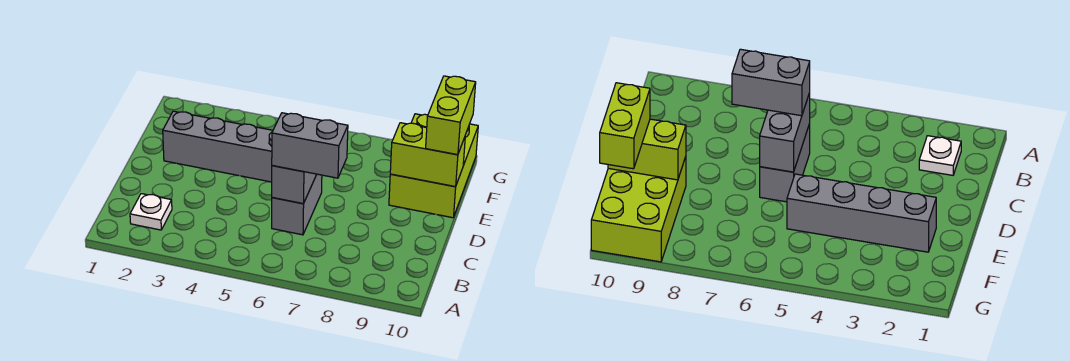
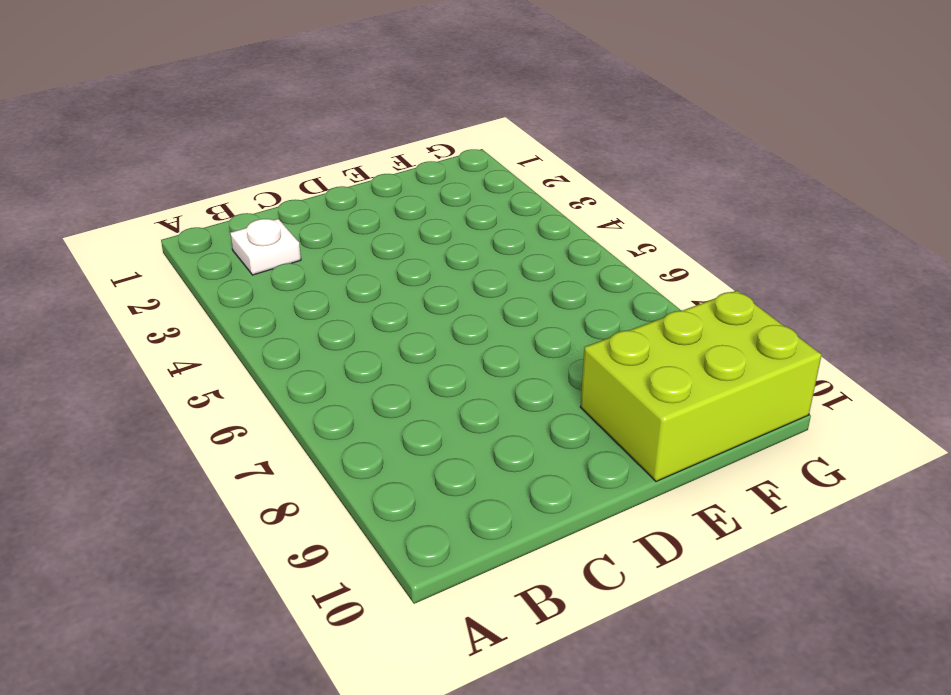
none -> grey brick C6:D6 level 1
none -> grey brick E2:E5 level 1

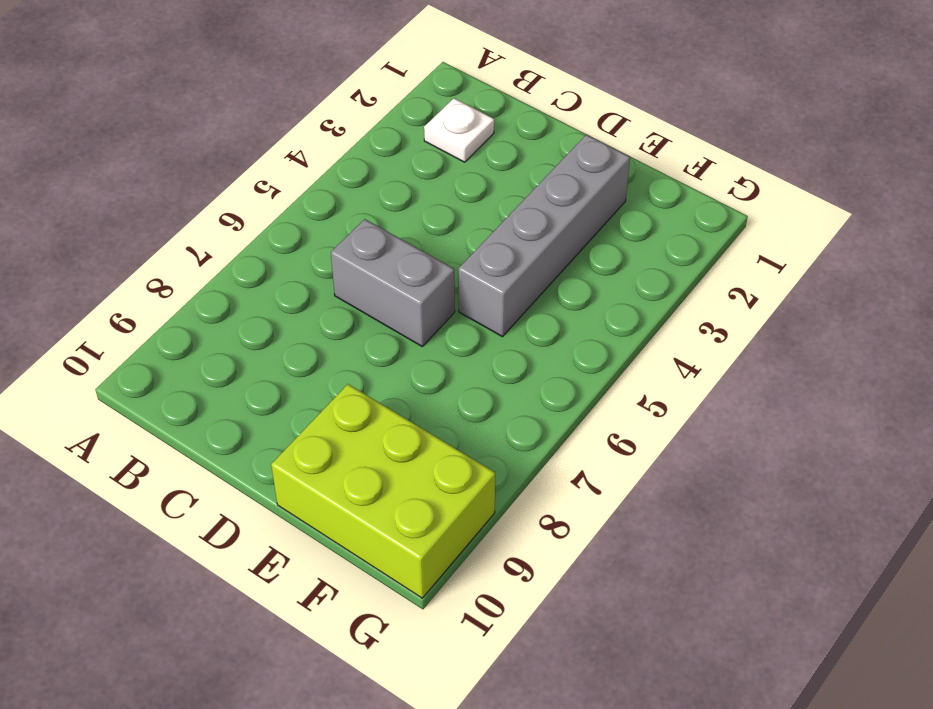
none -> grey brick C6:D6 level 2
none -> lime brick E9:E10 level 2

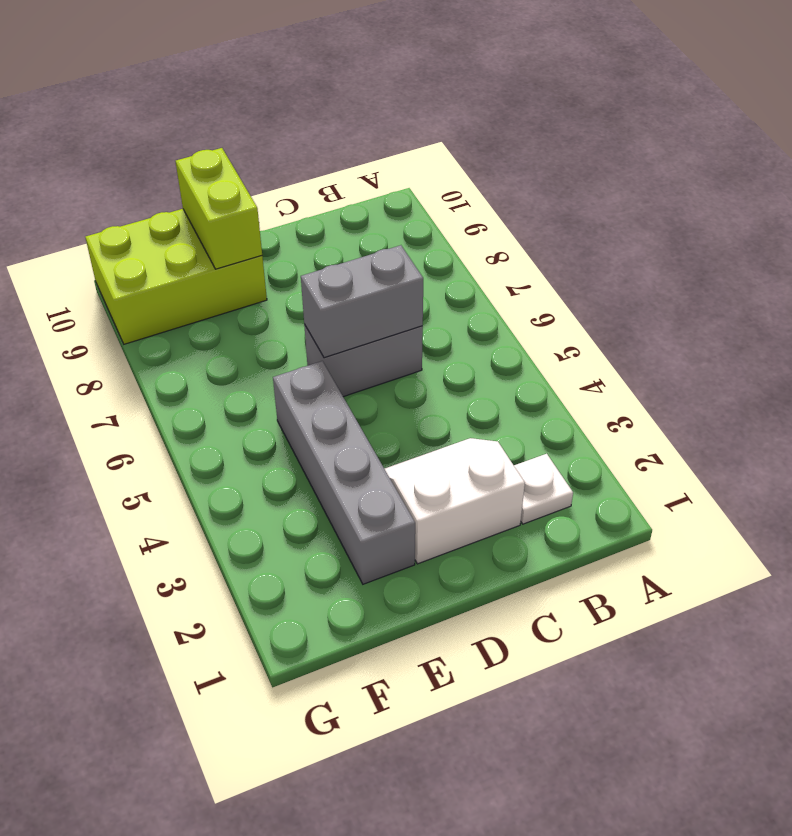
white slope C2:D3 level 1 top 2 -> none
none -> grey brick C6:C7 level 3
none -> lime brick E10:F10 level 3

